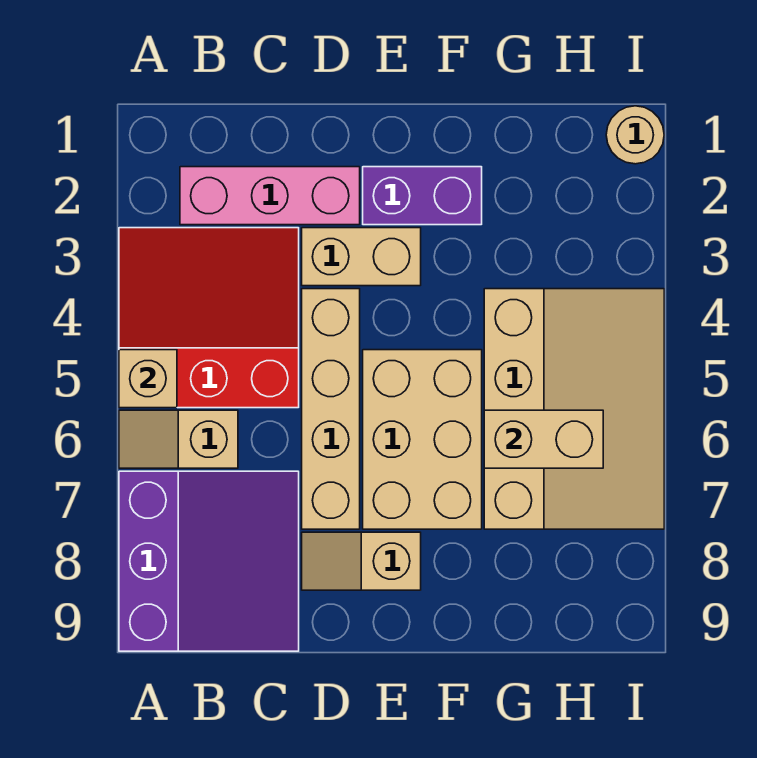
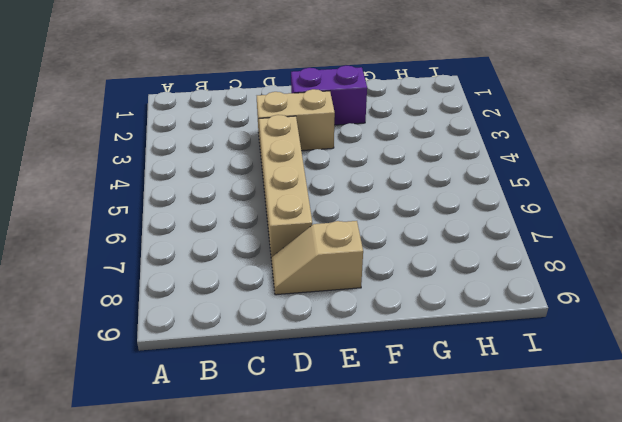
none -> red slope A3:C5 level 1 top 5
none -> tan slope A6:B6 level 1 top B
none -> purple slope A7:C9 level 1 top A

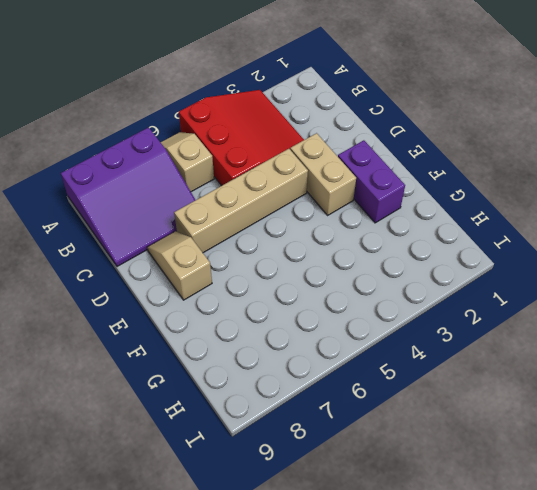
none -> pink brick B2:D2 level 1
none -> tan brick E5:F7 level 1
none -> tan slope G4:I7 level 1 top G

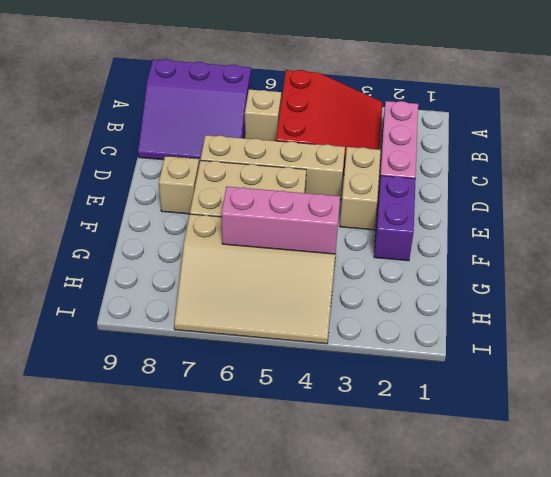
pink brick G4:G6 level 2 -> tan brick G6:H6 level 2
none -> tan round brick I1 level 1
none -> tan brick A5 level 2

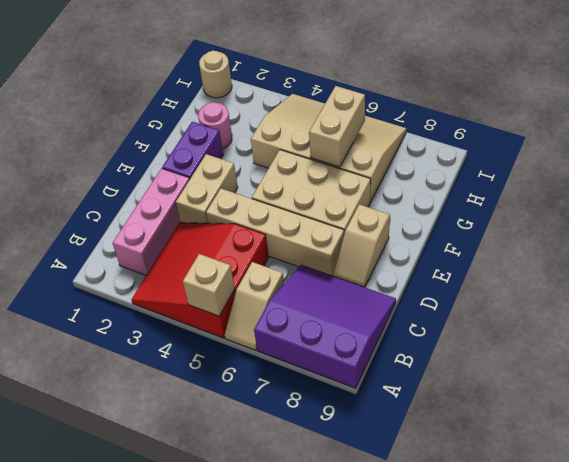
pink round brick G2 level 1 -> none

